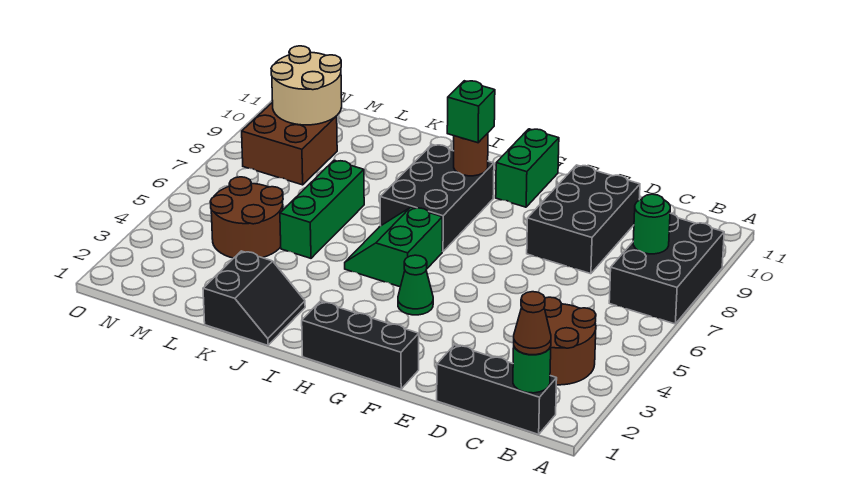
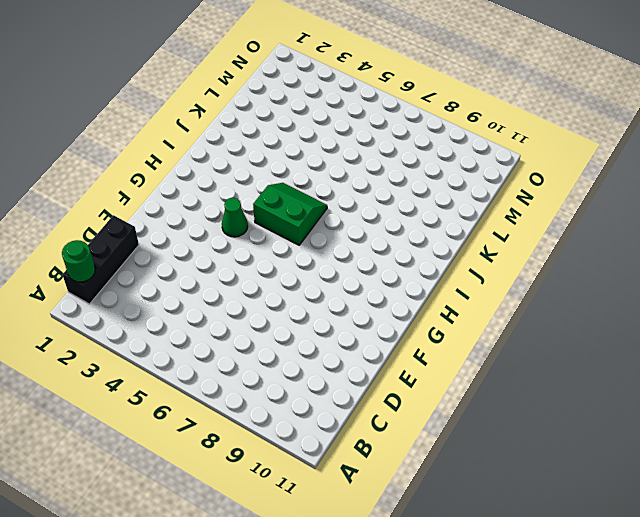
none -> black brick A7:B9 level 1
none -> brown round brick B3:C4 level 1
none -> black brick D8:E10 level 1

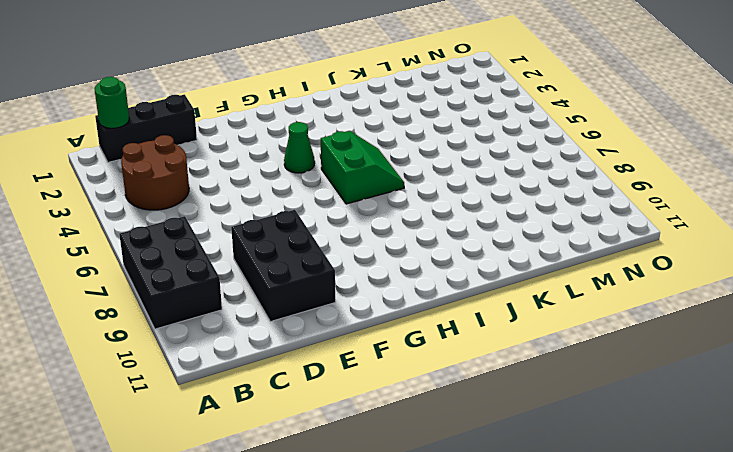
none -> black brick F1:H1 level 1
none -> green brick G10:G11 level 1
none -> black brick H7:I9 level 1

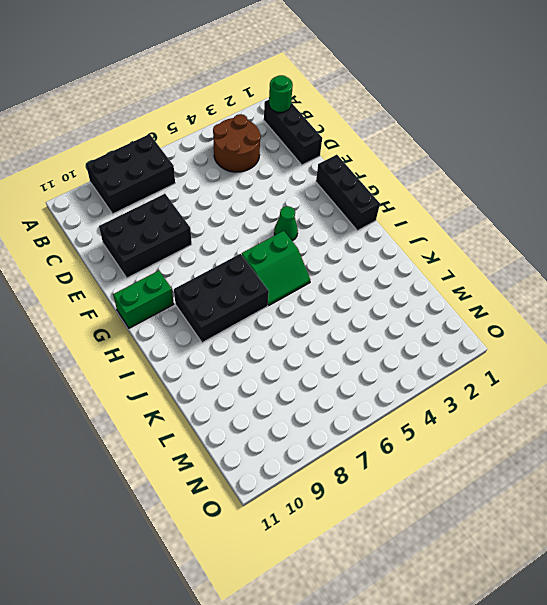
none -> black slope J1:K2 level 1 top K
none -> green brick K5:K7 level 1
none -> brown round brick L4:M5 level 1

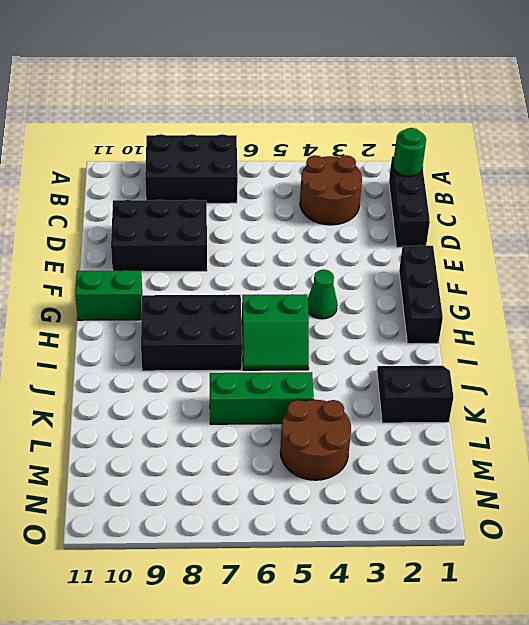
none -> brown brick M8:N9 level 1
none -> green round brick B8 level 2
none -> brown round brick H9 level 2

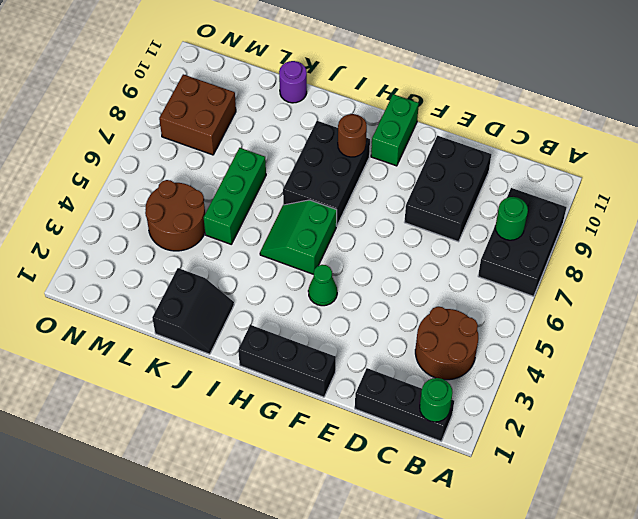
purple round brick K11 level 1 -> none
none -> tan round brick M9:N10 level 2
none -> brown cone B1 level 3
none -> green brick H9 level 3

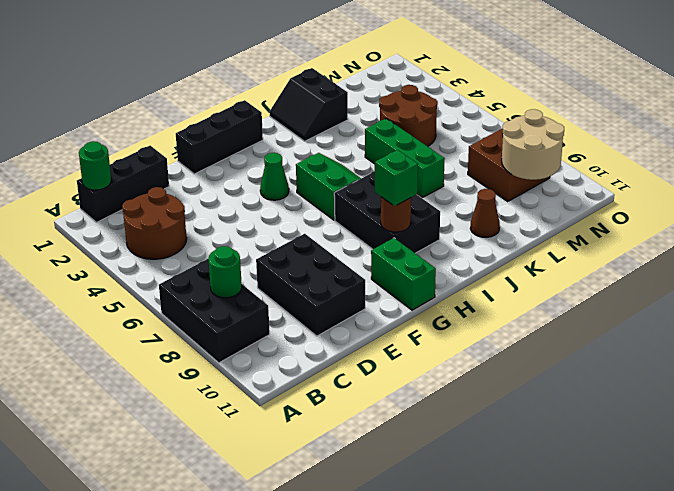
brown cone K10 level 1 -> brown cone B1 level 3

